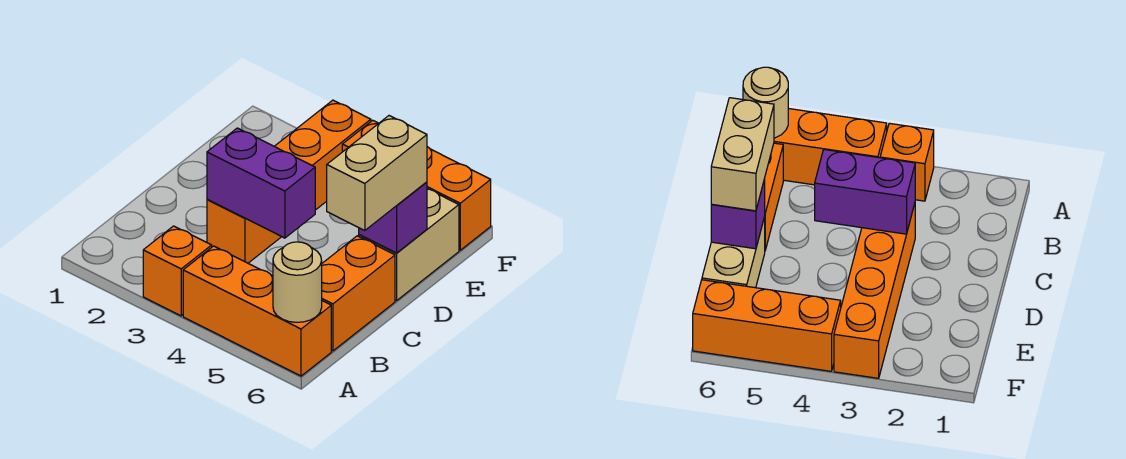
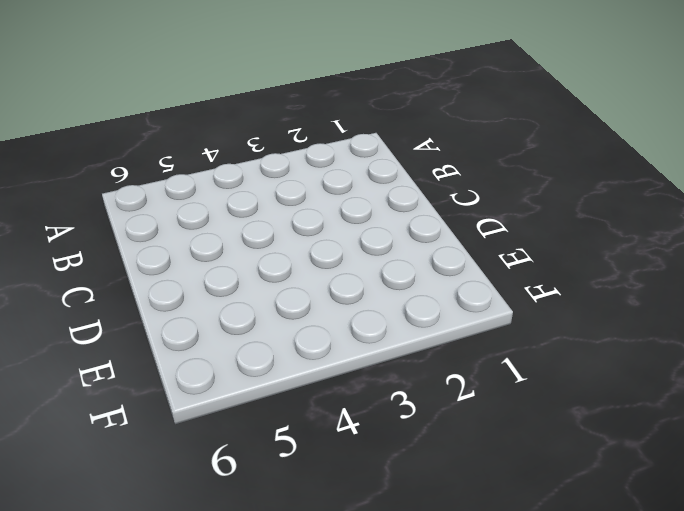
none -> orange brick A3 level 1
none -> orange brick A4:A6 level 1

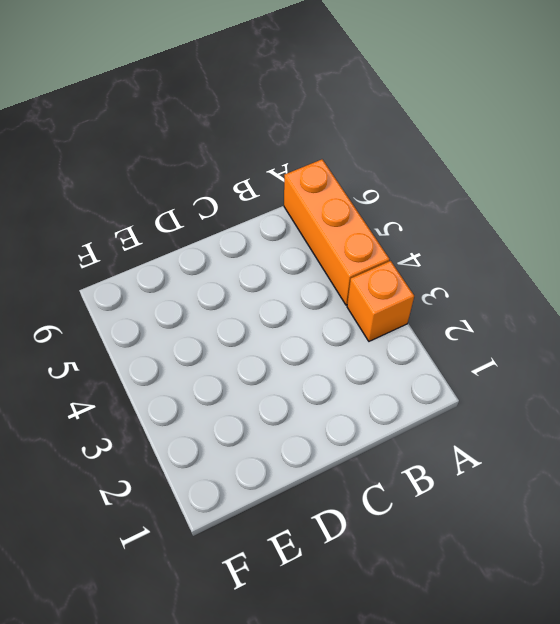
none -> orange brick B6:C6 level 1
none -> orange brick C3:F3 level 1

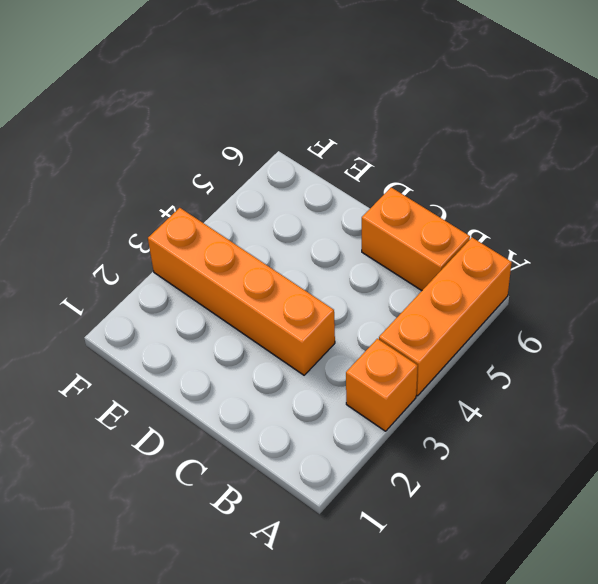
none -> tan brick D6:E6 level 1
none -> orange brick F4:F6 level 1

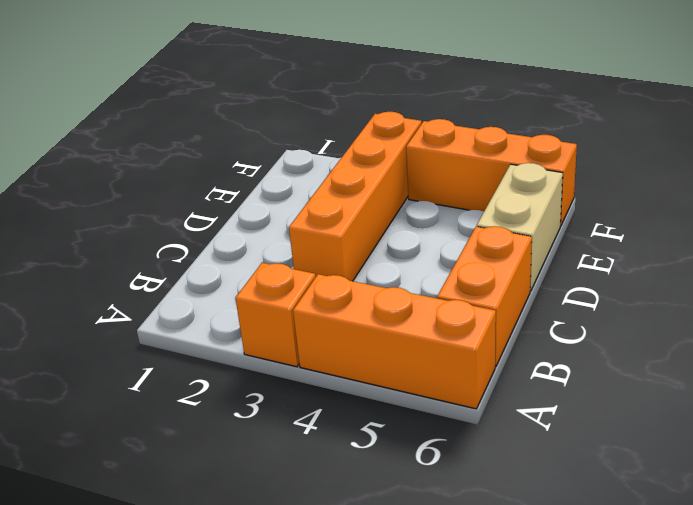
none -> tan round brick A6 level 2
none -> purple brick C3:C4 level 2

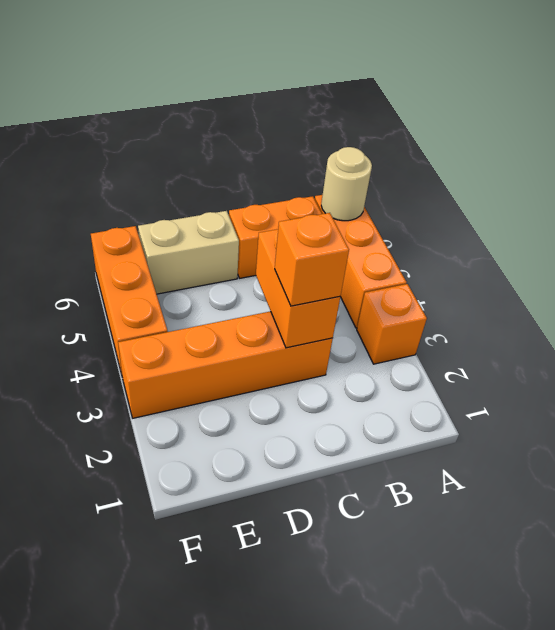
orange brick C3:C4 level 2 -> purple brick C3:C4 level 2
orange brick C3 level 3 -> none
none -> purple brick D6 level 2
none -> tan brick C6:D6 level 3

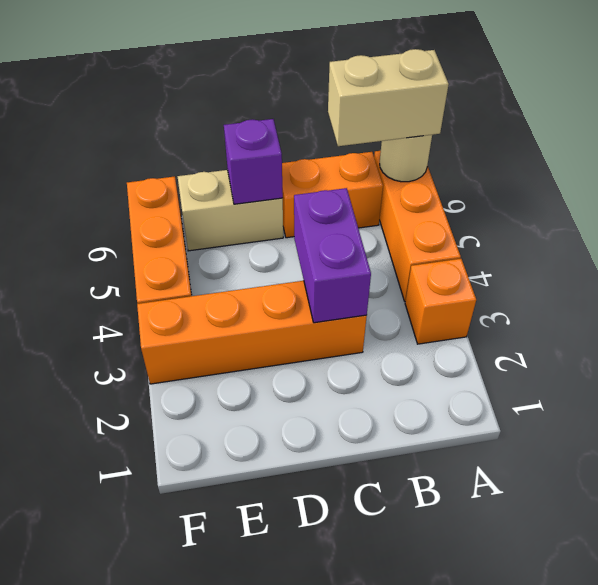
tan brick A6:B6 level 3 -> tan brick C6:D6 level 3

